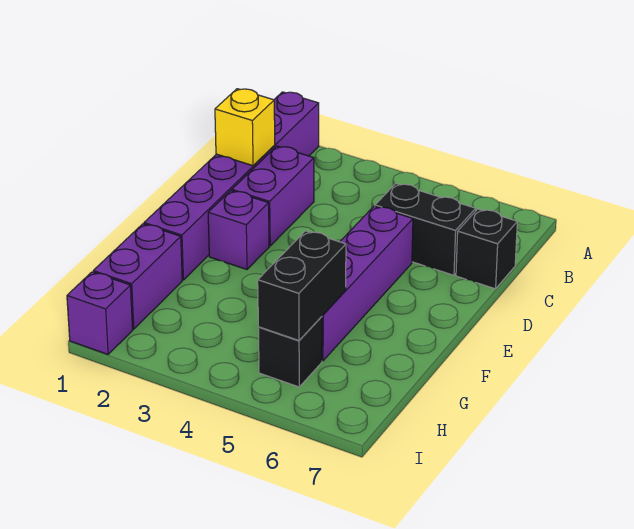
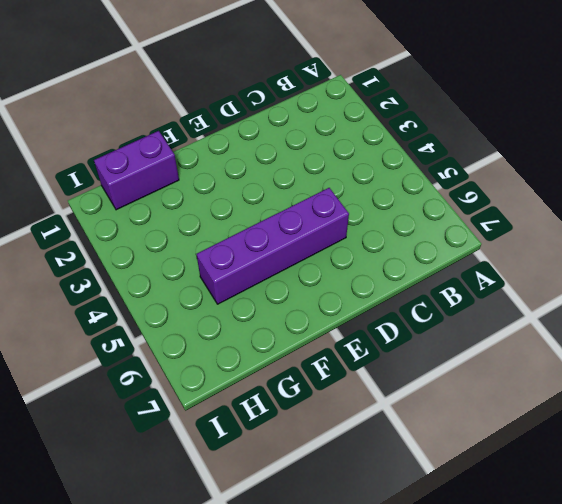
none -> purple brick A1:F1 level 1
none -> purple brick C2:D2 level 1

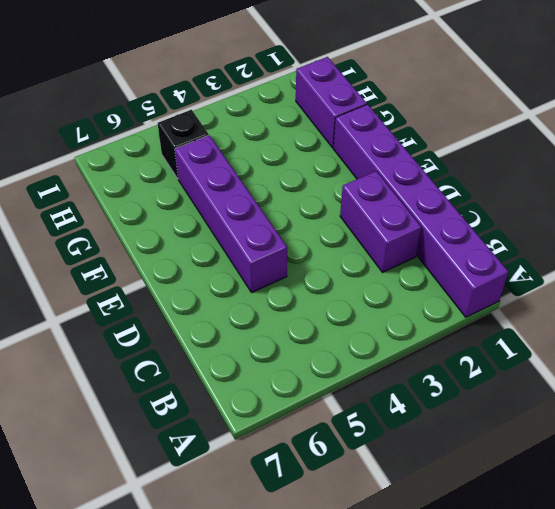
none -> black brick C5:C6 level 1
none -> black brick C7 level 1

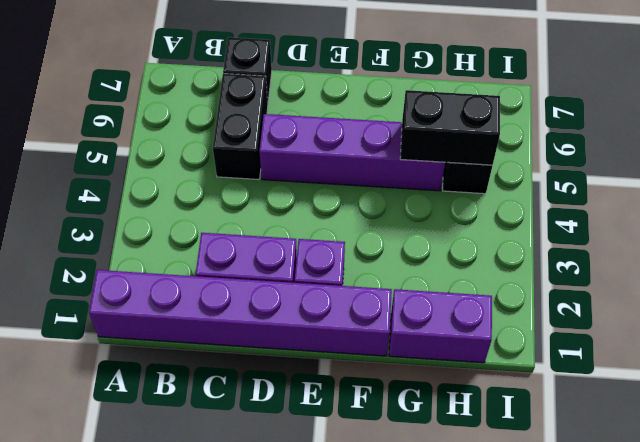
none -> purple brick I1 level 1
none -> yellow brick C1 level 2

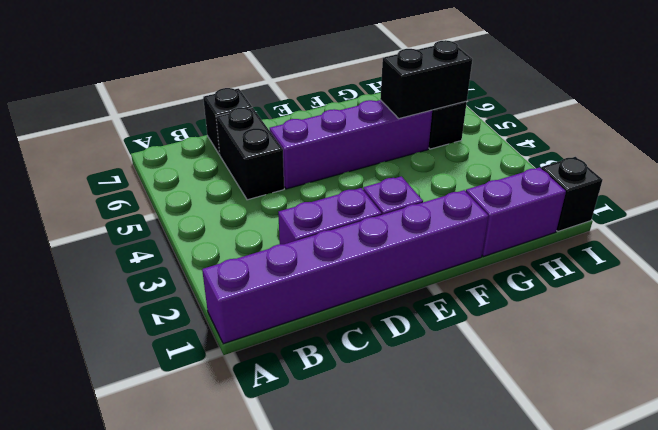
black brick I1 level 1 -> purple brick I1 level 1
none -> yellow brick C1 level 2

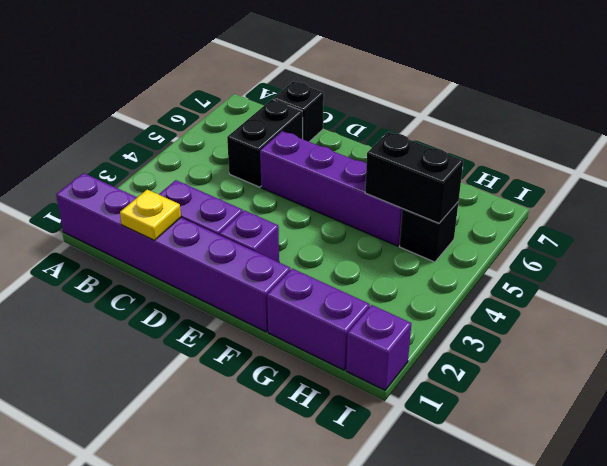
yellow plate C1 level 2 -> yellow brick C1 level 2

